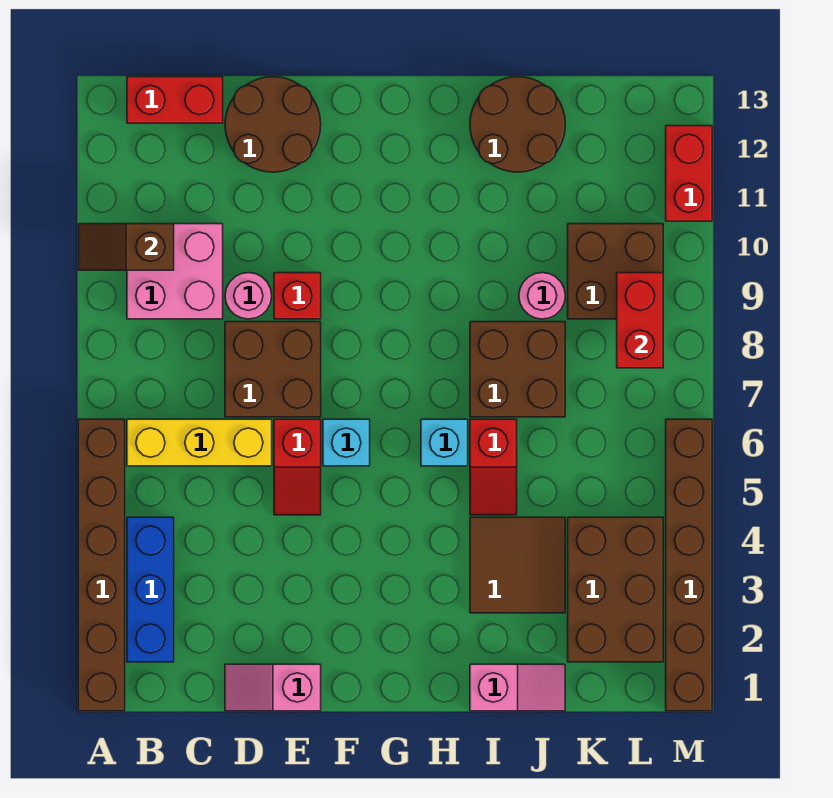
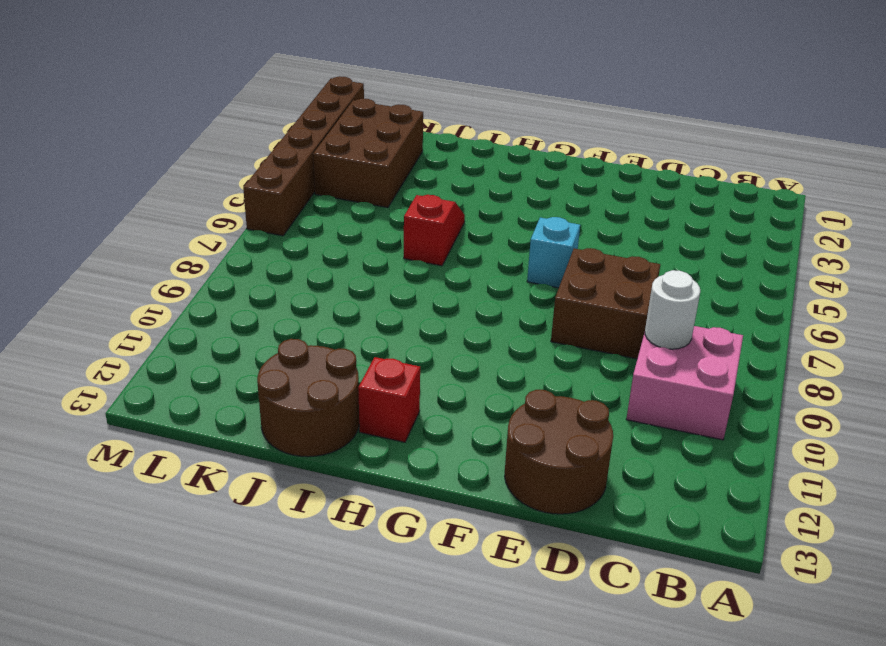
white round brick C9 level 2 -> none
red brick H12 level 1 -> red brick E9 level 1
none -> brown brick A1:A6 level 1
none -> blue brick B2:B4 level 1
none -> yellow brick B6:D6 level 1

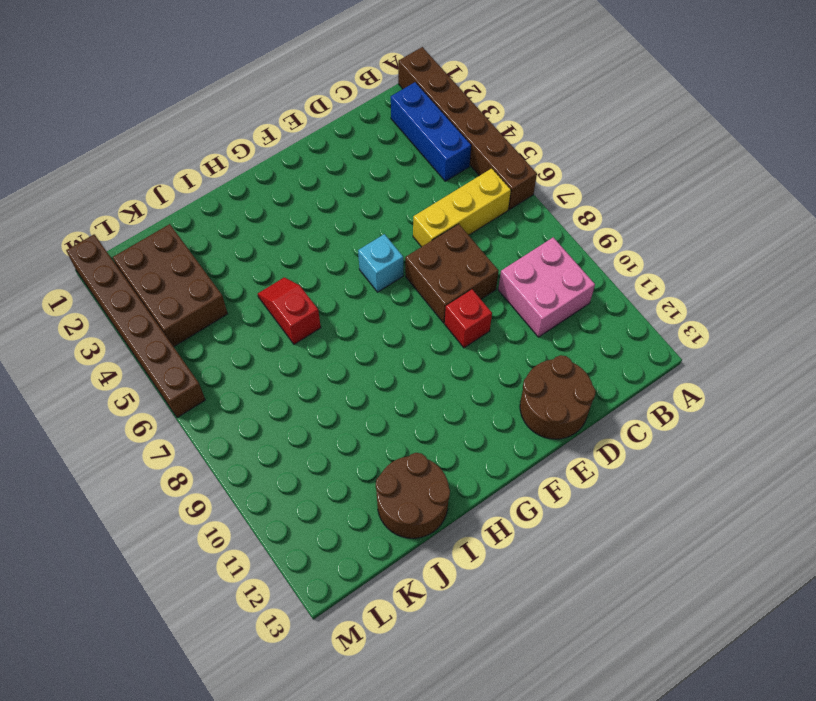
none -> red brick B13:C13 level 1
none -> pink slope D1:E1 level 1 top E
none -> pink round brick D9 level 1

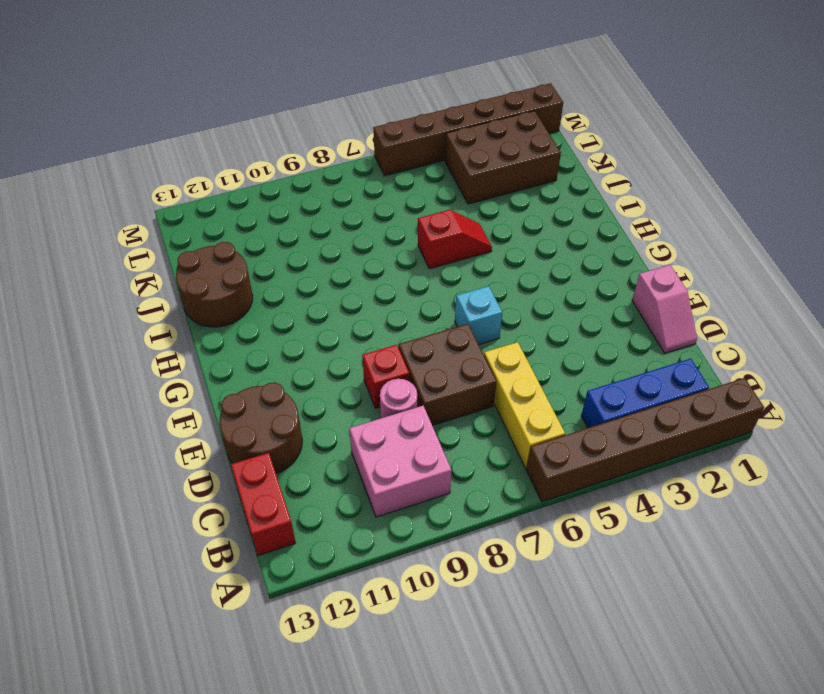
none -> red slope E5:E6 level 1 top 6
none -> cyan brick H6 level 1
none -> pink slope I1:J1 level 1 top I

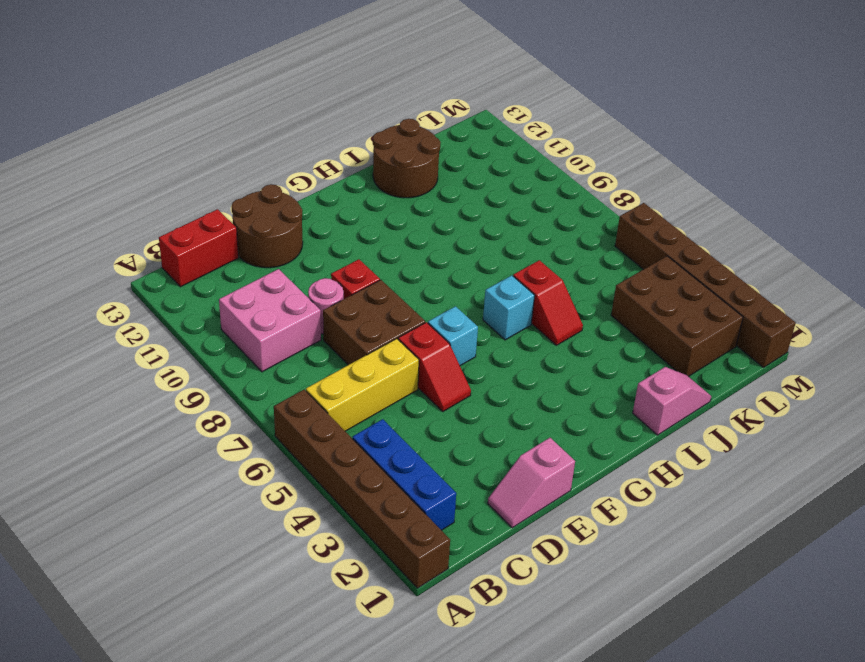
none -> brown tile I3:J4 level 1
none -> brown brick I7:J8 level 1
none -> pink round brick J9 level 1

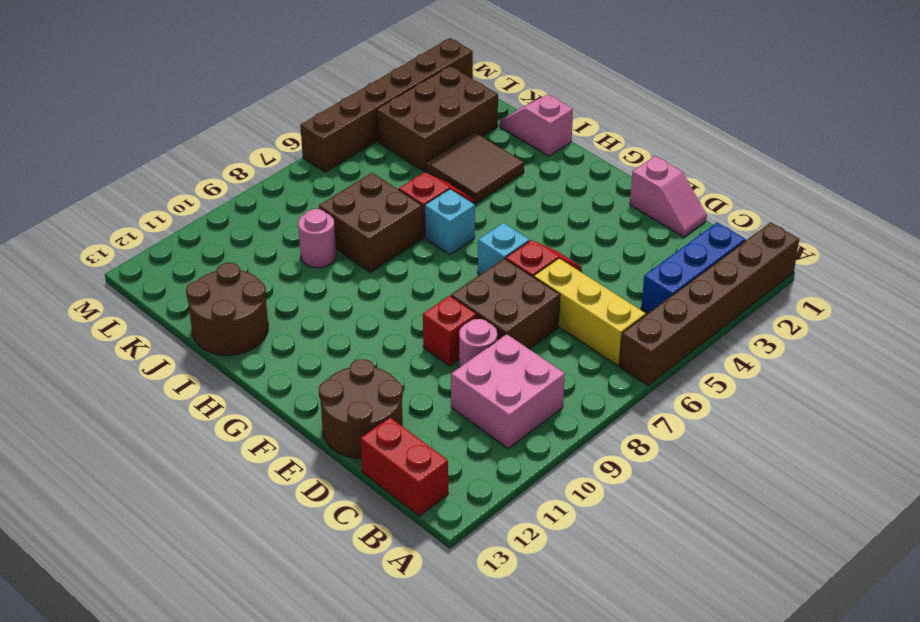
none -> brown brick K9:L10 level 1
none -> red brick M11:M12 level 1
none -> brown slope A10:B10 level 2 top B

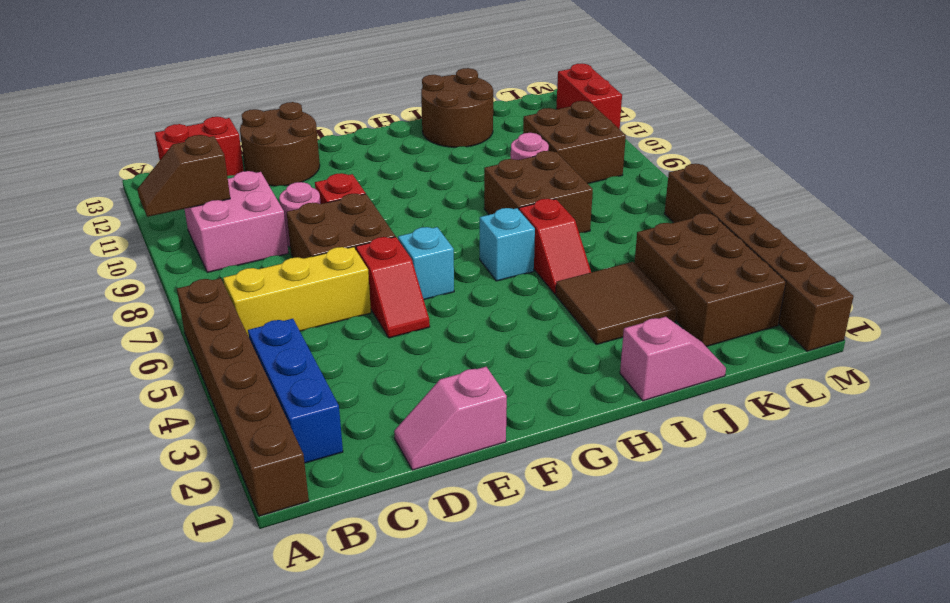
none -> red brick L8:L9 level 2

